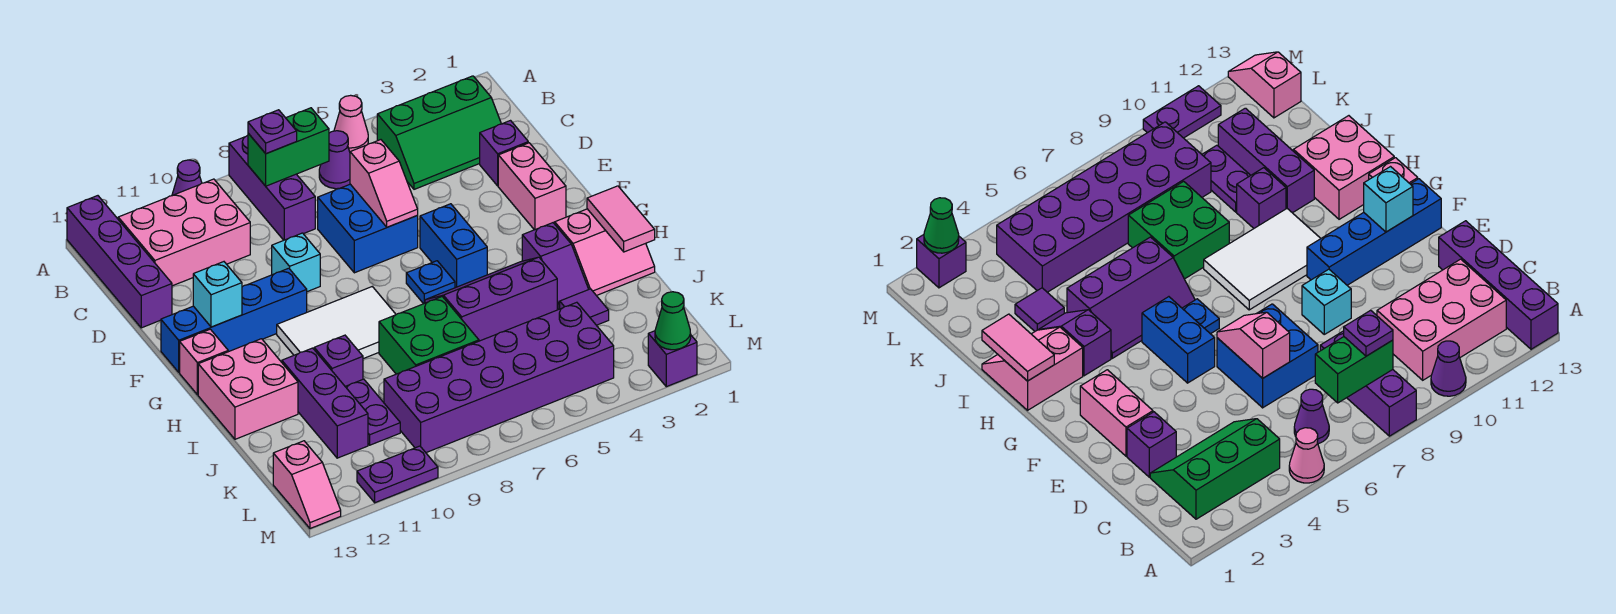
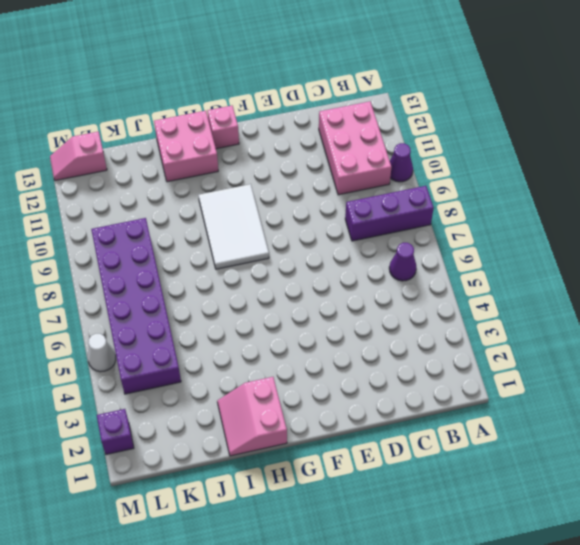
white cone M5 level 1 -> none
none -> pink cone A5 level 1
none -> purple brick A13:D13 level 1
none -> green slope B2:C4 level 1 top B
none -> purple brick D2 level 1

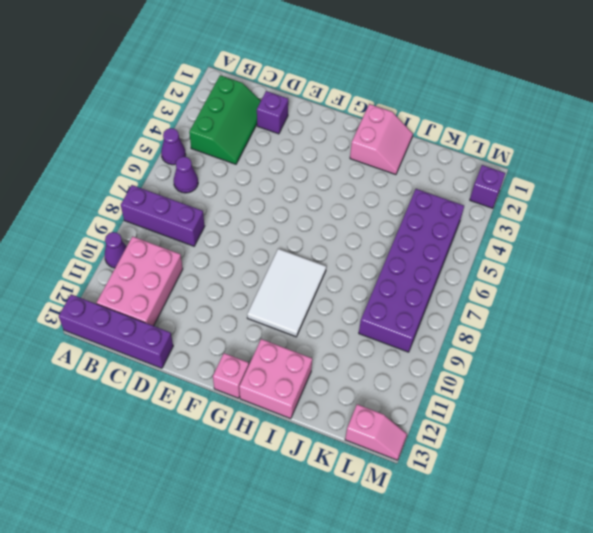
purple cone A5 level 1 -> pink cone A5 level 1
none -> blue brick D6:E7 level 1
none -> pink brick E2:F2 level 1
none -> cyan brick E9 level 1
none -> blue brick F5:G5 level 1

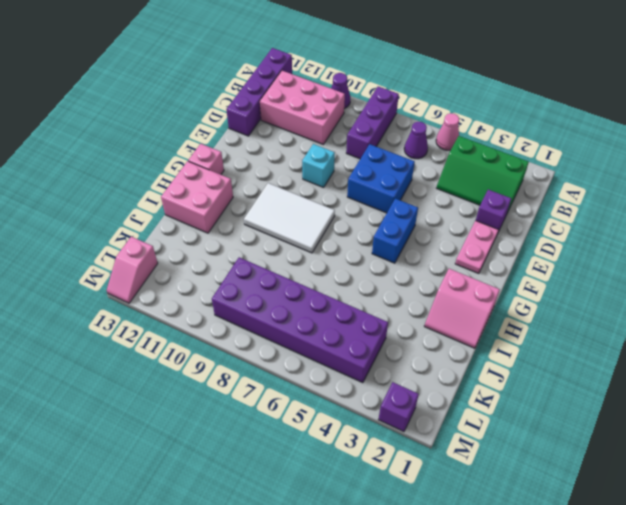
pink plate E2:F2 level 1 -> pink brick E2:F2 level 1
none -> blue brick F10:F13 level 1
none -> blue plate G6 level 1
none -> purple slope H3:I3 level 1 top H
none -> purple slope H4:I6 level 1 top I

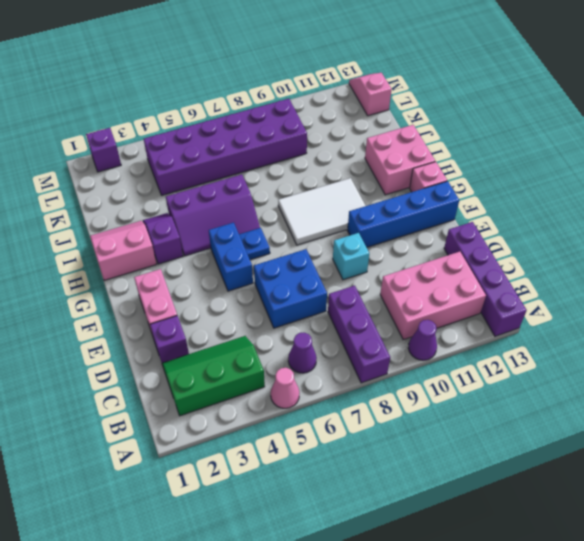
none -> green brick I7:J8 level 1
none -> purple brick I10 level 1
none -> purple brick I11:K11 level 1
none -> purple tile J3 level 1

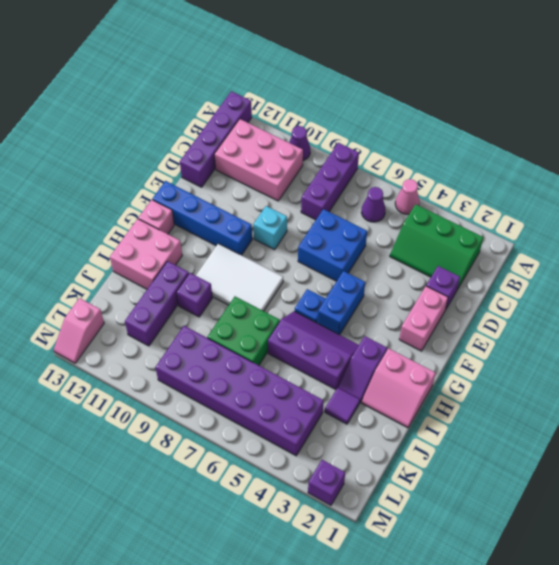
none -> purple plate J10:K10 level 1
none -> purple plate M10:M11 level 1
none -> green brick B7:B8 level 2
none -> pink slope D6:E6 level 2 top D

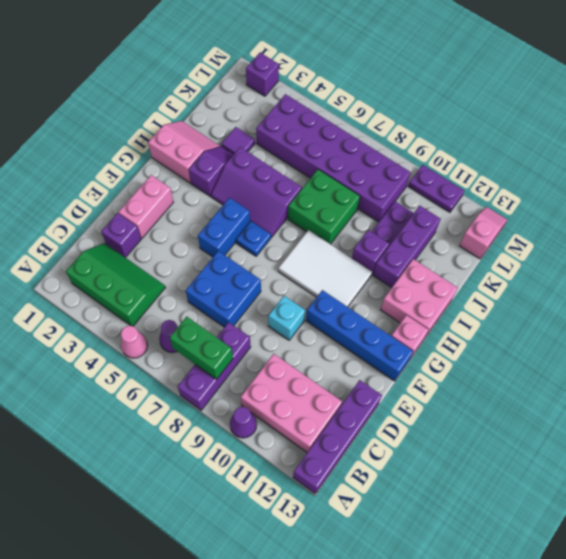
none -> pink slope D6:E6 level 2 top D
none -> cyan brick F12 level 2
none -> pink tile H1:I1 level 2
none -> green cone M2 level 2

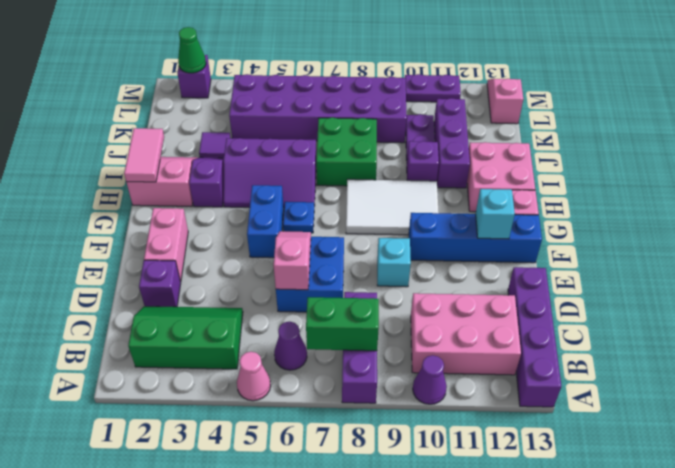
none -> purple plate B8 level 3

